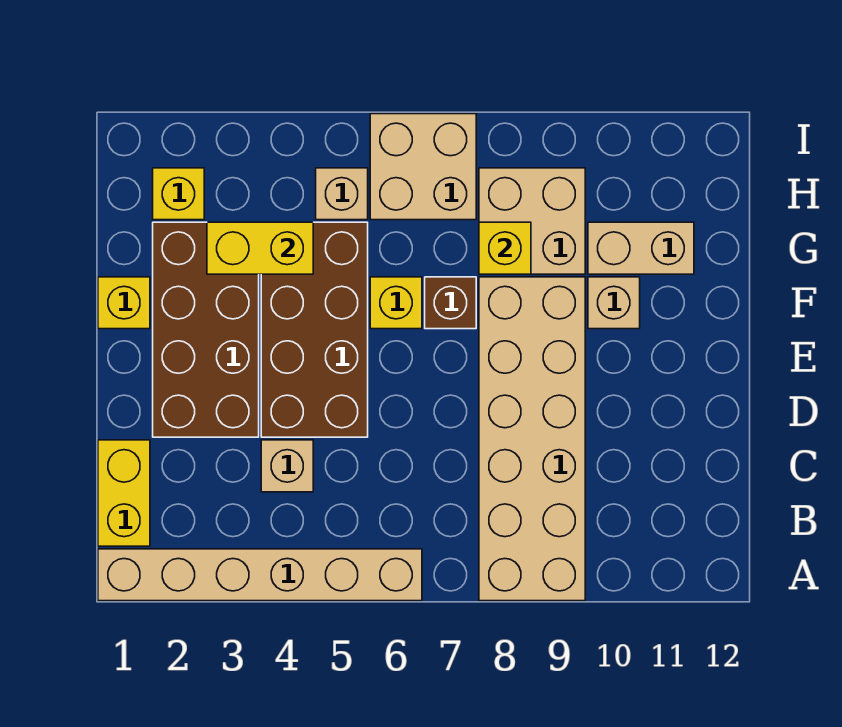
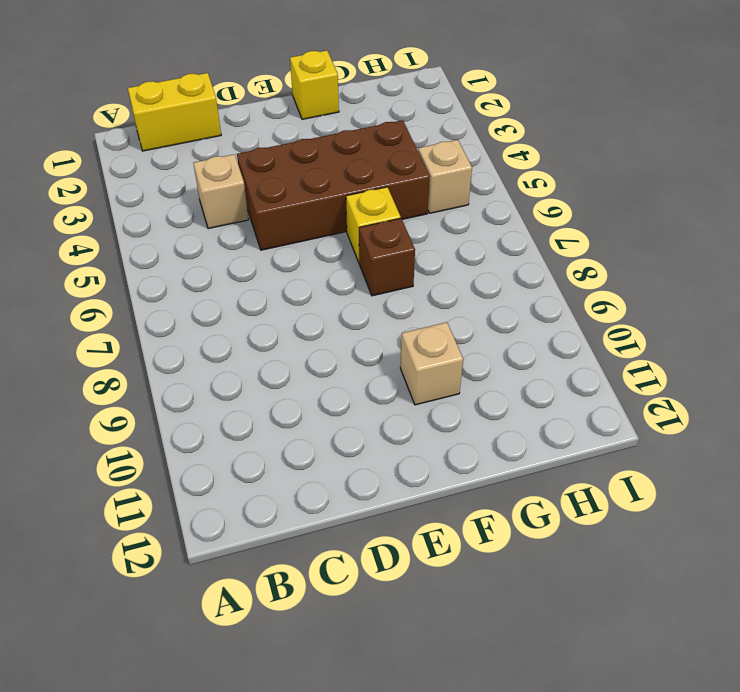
none -> tan brick A1:A6 level 1
none -> tan brick A8:F9 level 1
none -> brown brick D2:G3 level 1

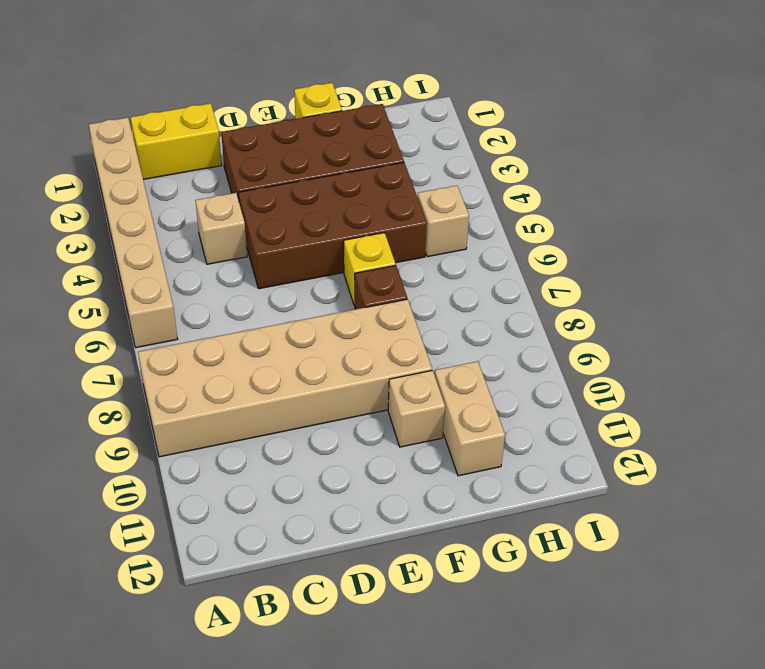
none -> tan brick G8:H9 level 1
none -> yellow brick H2 level 1
none -> tan brick H6:I7 level 1

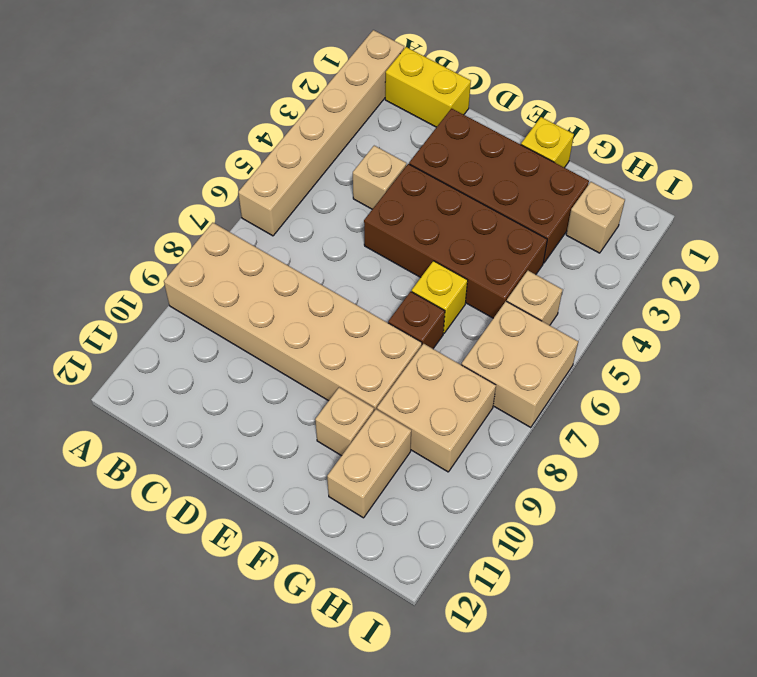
tan brick H2 level 1 -> yellow brick H2 level 1
none -> yellow brick G3:G4 level 2
none -> yellow brick G8 level 2

